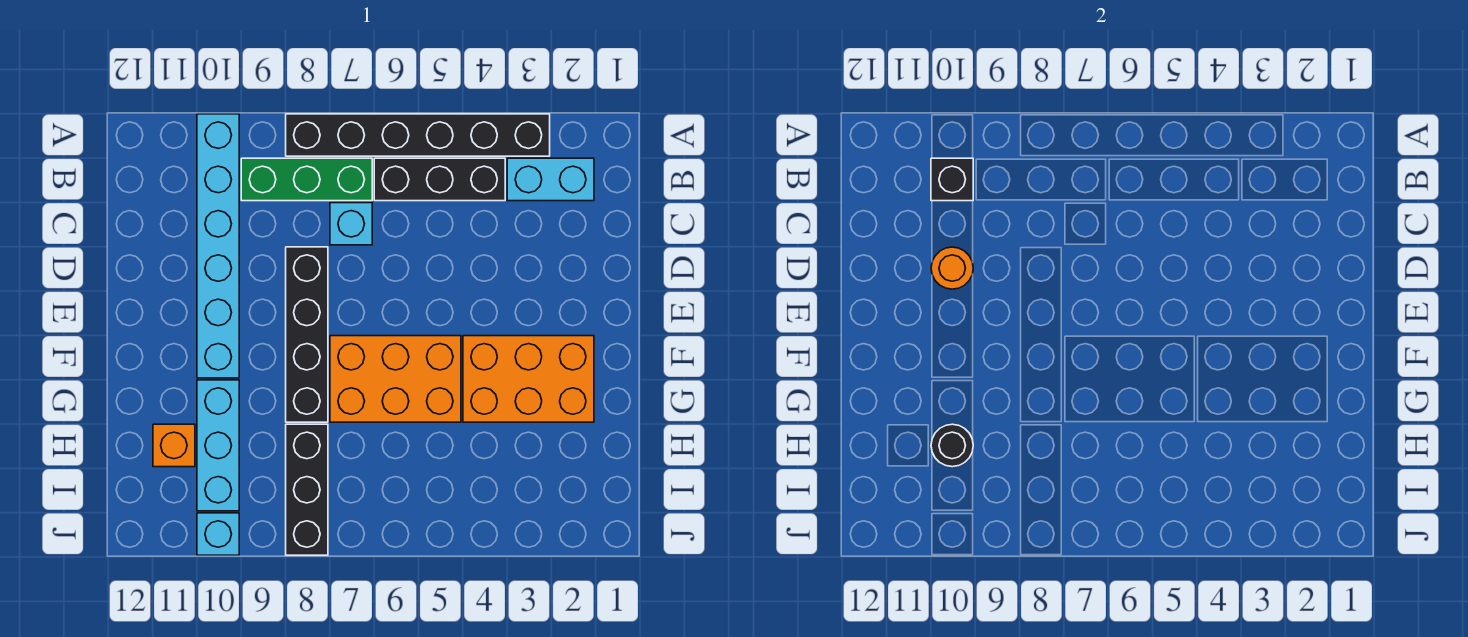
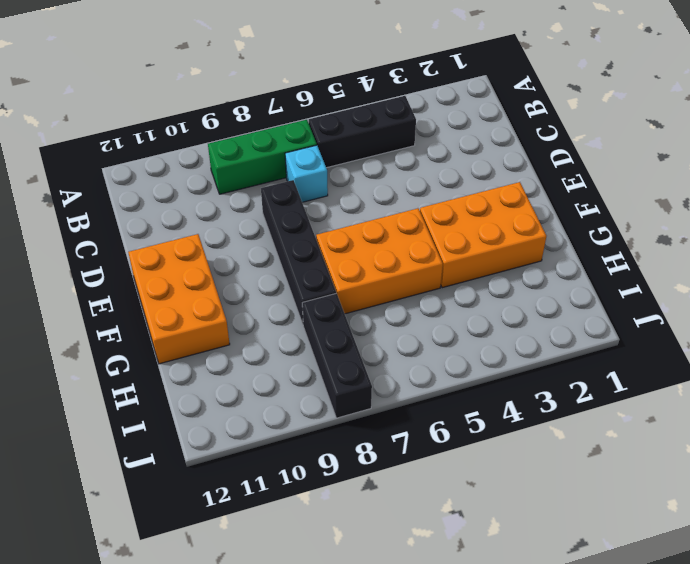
orange brick E11:G12 level 1 -> none
none -> black brick A3:A8 level 1
none -> cyan brick A10:F10 level 1
none -> cyan brick B2:B3 level 1

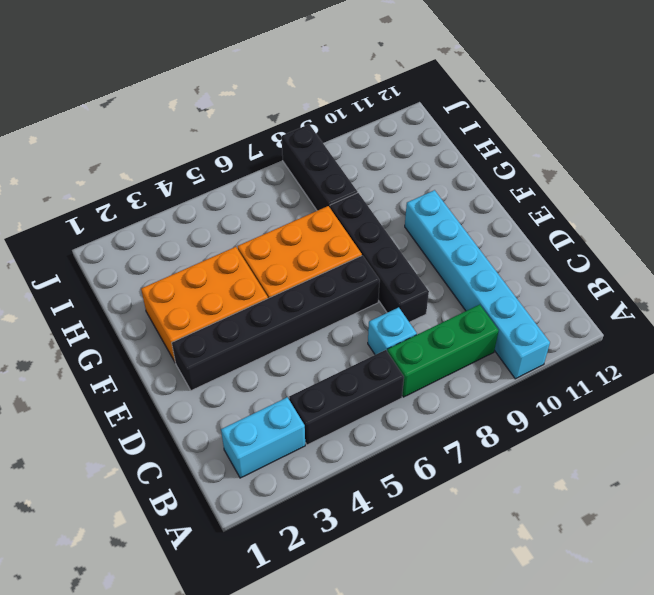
black brick E2:E7 level 1 -> black brick A3:A8 level 1
none -> cyan brick G10:I10 level 1
none -> orange brick H11 level 1
none -> cyan brick J10 level 1

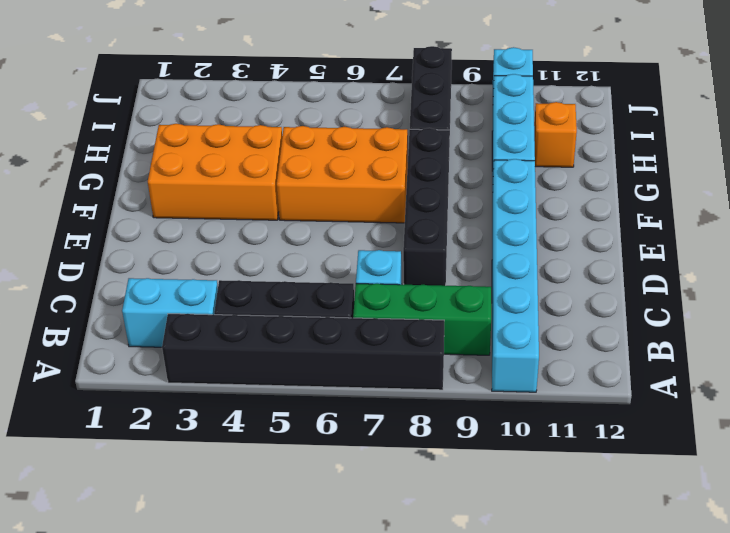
none -> black brick B10 level 2
none -> orange round brick D10 level 2
none -> black round brick H10 level 2

